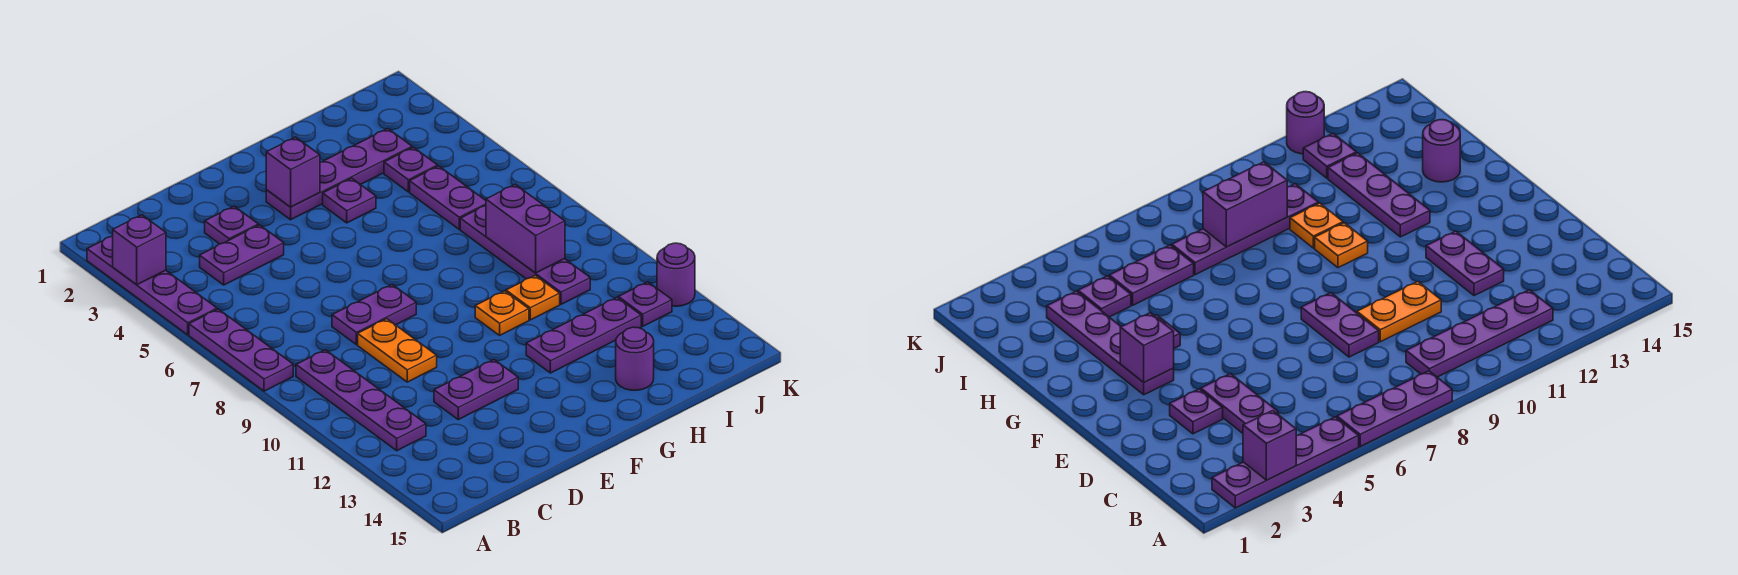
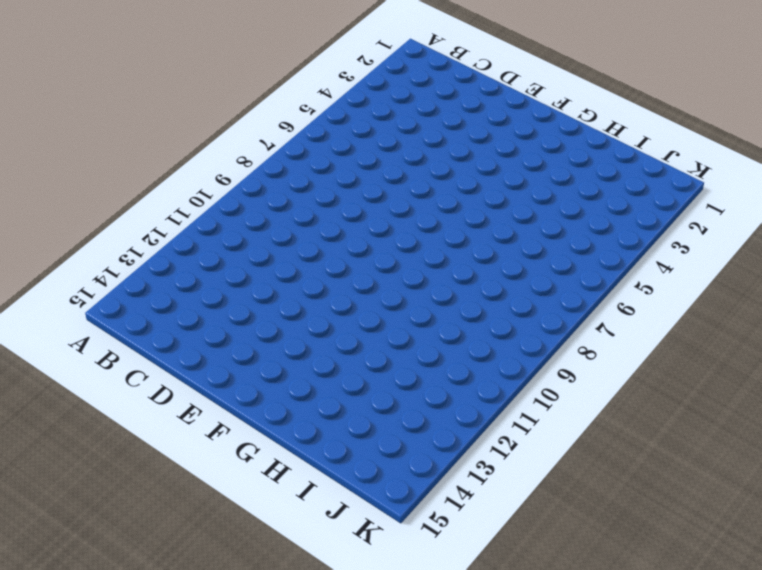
none -> purple plate A2:A5 level 1
none -> purple plate A6:A8 level 1
none -> purple plate B9:B12 level 1

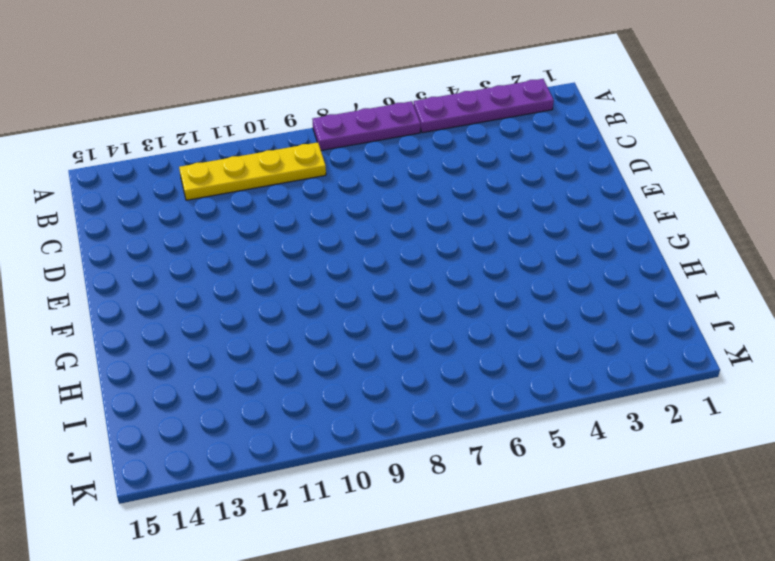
yellow plate B9:B12 level 1 -> purple plate B9:B12 level 1
none -> purple plate C4:D4 level 1
none -> purple plate D3 level 1
none -> purple plate D8:E8 level 1

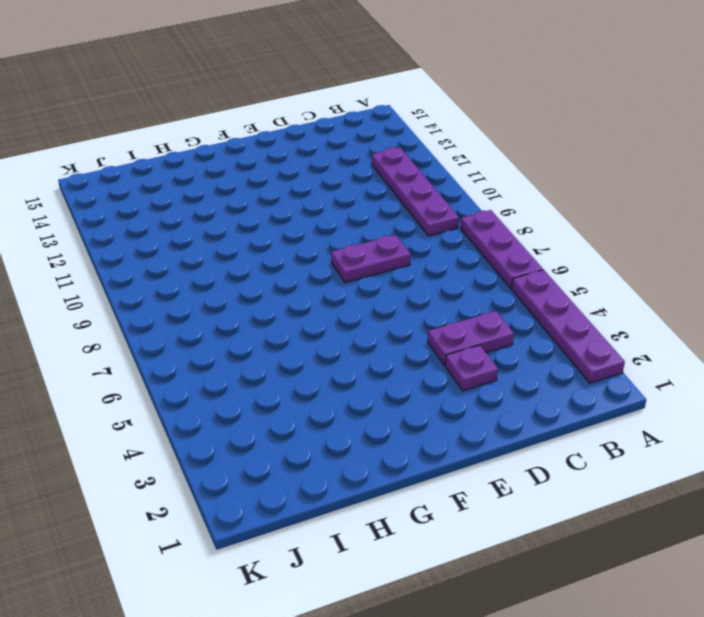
none -> orange plate D9:D10 level 1
none -> purple plate D12:E12 level 1
none -> purple plate F3:I3 level 1

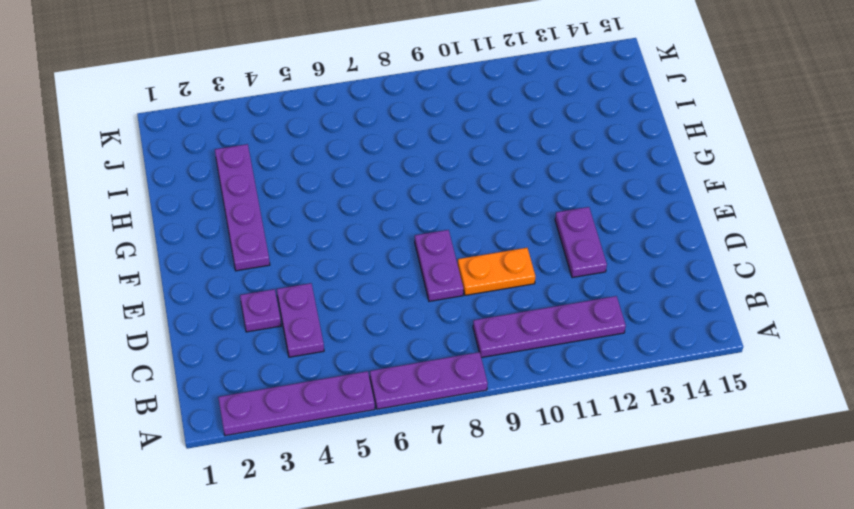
none -> purple plate G4 level 1
none -> orange plate G10 level 1
none -> purple plate G12:I12 level 1

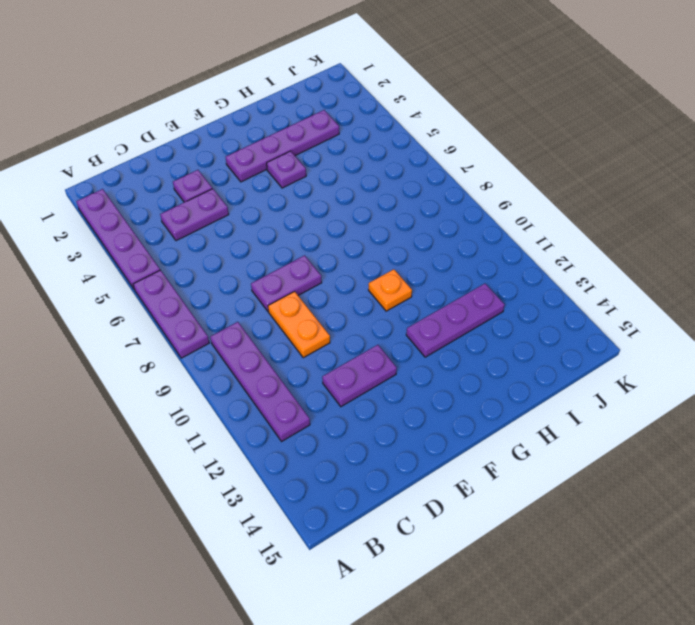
none -> orange plate H10 level 1
none -> purple round brick H14 level 1
none -> purple plate I4 level 1

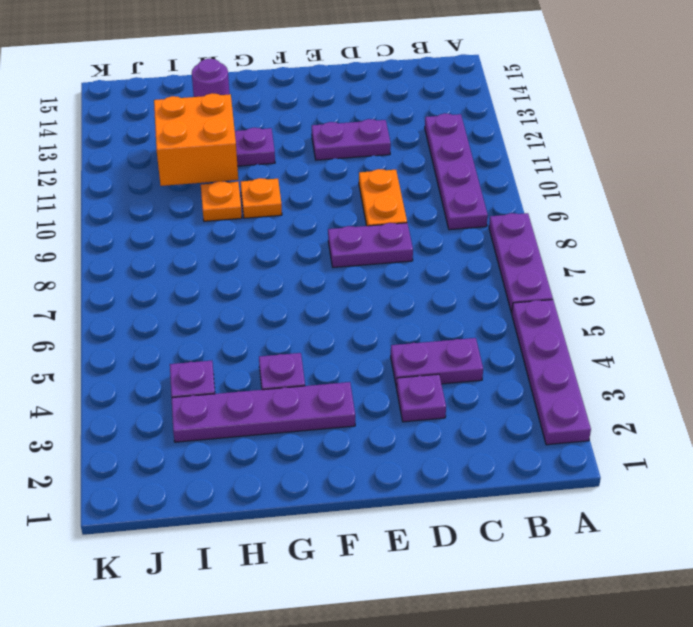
orange brick H11:I12 level 2 -> none
none -> purple plate I5:I6 level 1
none -> purple plate I7:I10 level 1
none -> purple plate J12 level 1

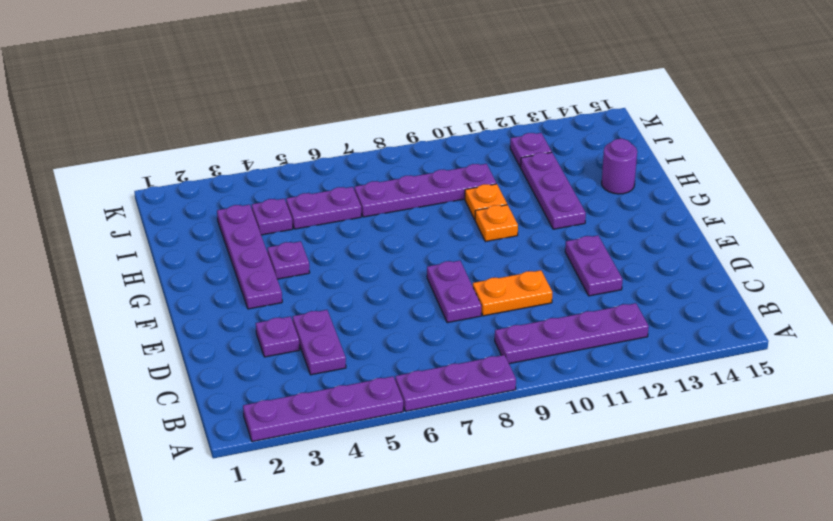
none -> purple round brick K12 level 1
none -> purple brick A3 level 2
none -> purple brick F3 level 2

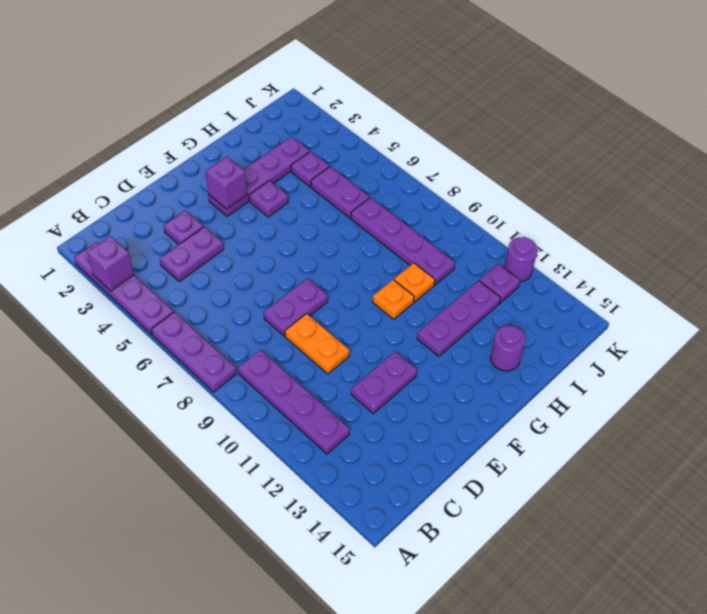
none -> purple brick I8:I9 level 2

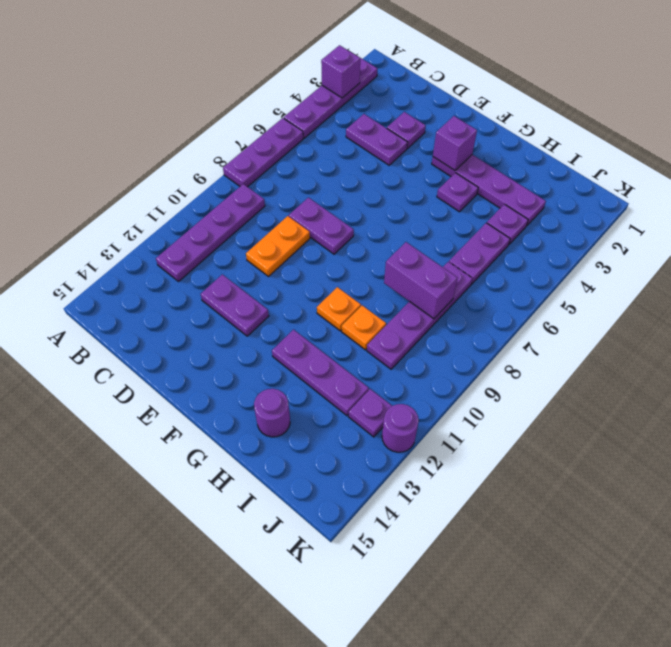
purple brick H8:I8 level 2 -> purple brick I8:I9 level 2

